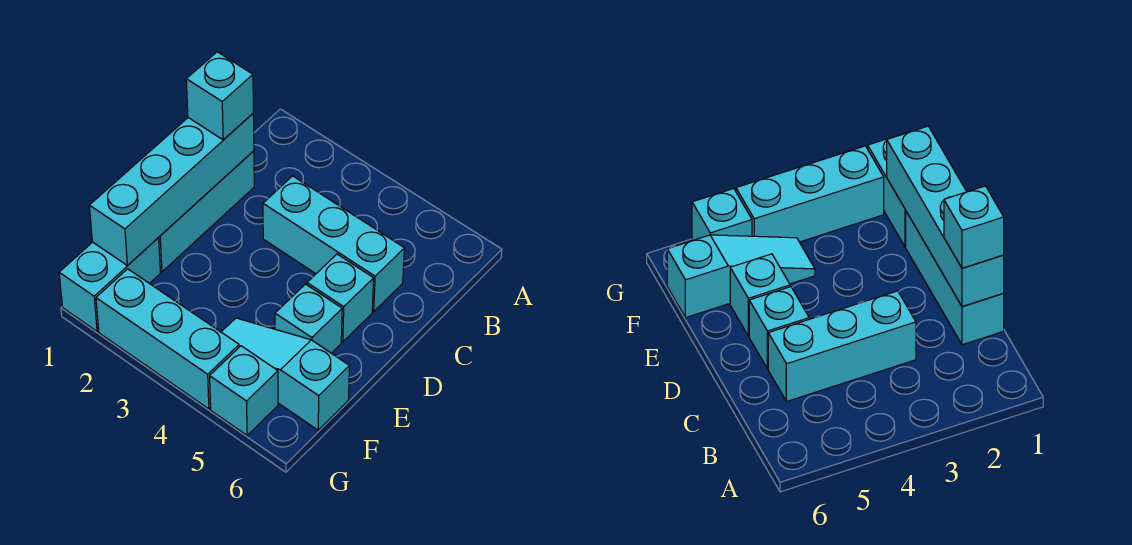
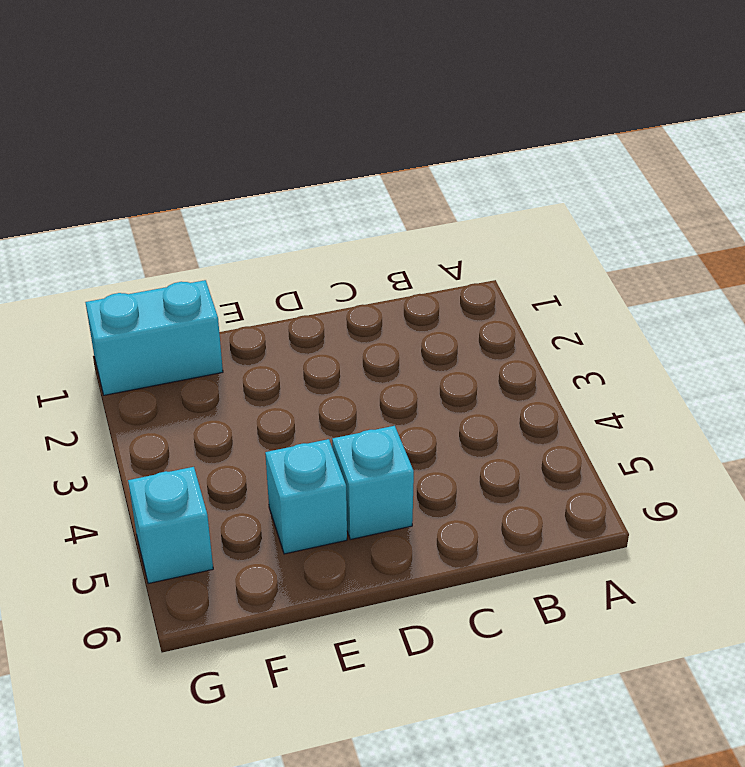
none -> cyan brick C1:E1 level 1
none -> cyan brick C3:C5 level 1

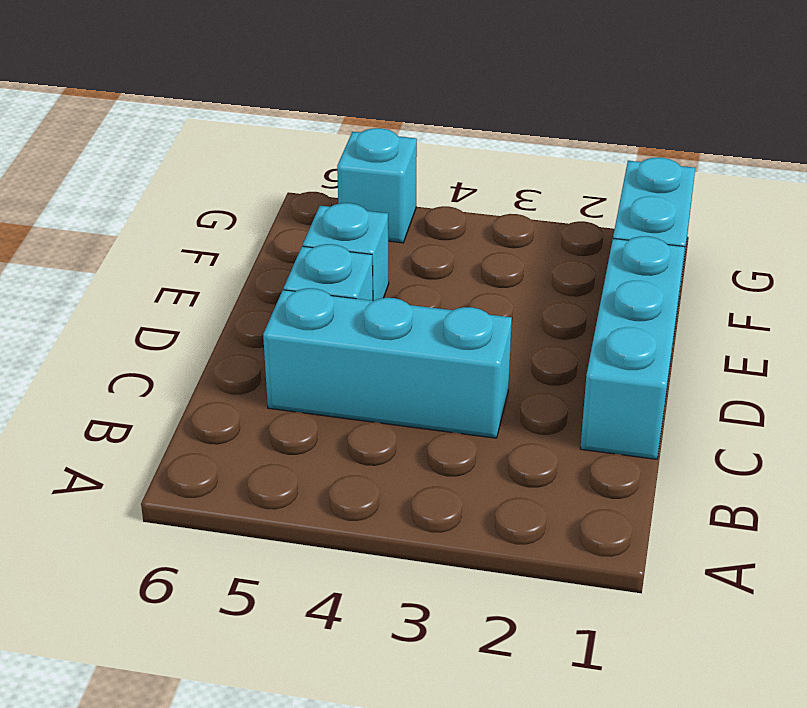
none -> cyan slope F4:F6 level 1 top 6
none -> cyan brick G2:G4 level 1

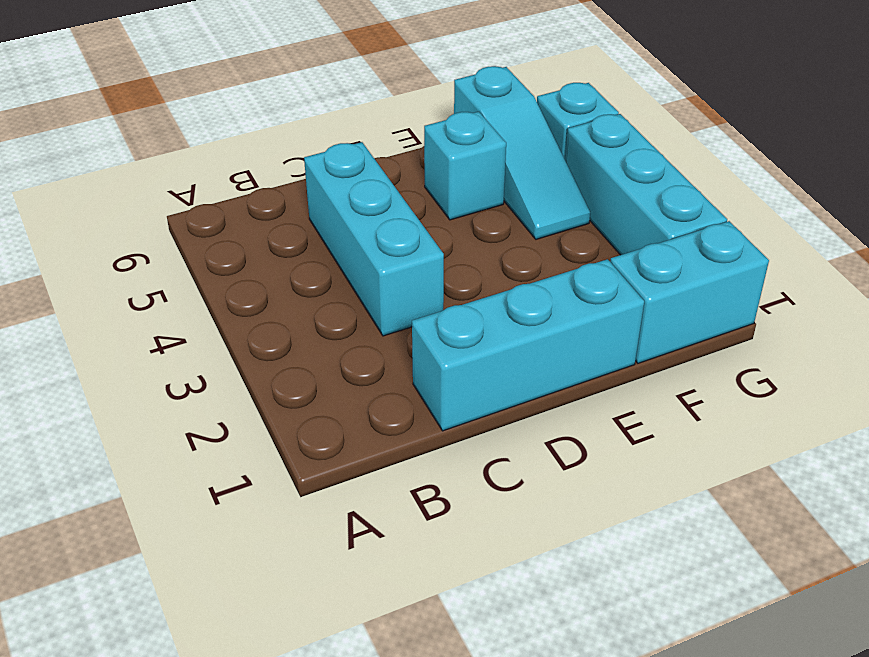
none -> cyan brick D5 level 1
none -> cyan brick C1:F1 level 2

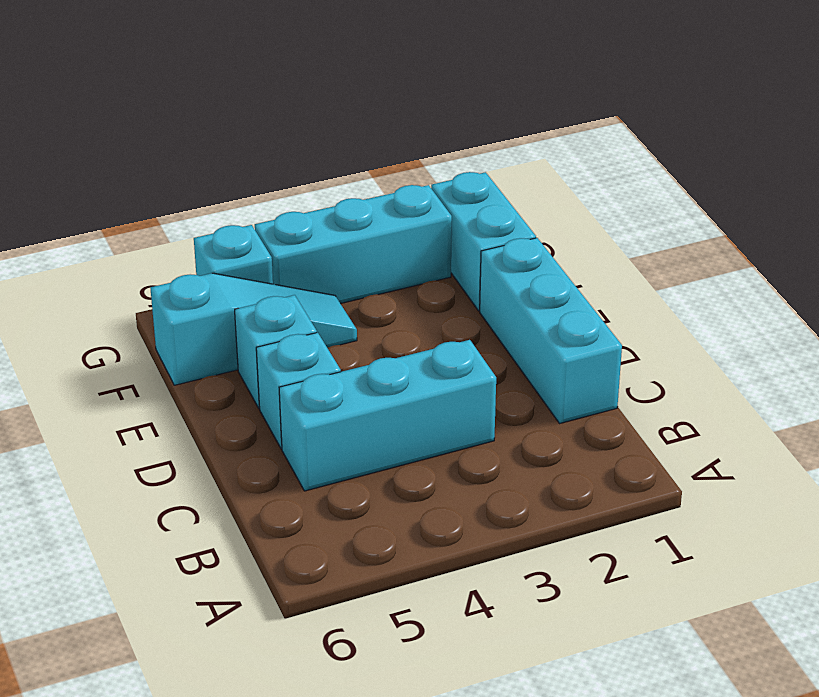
none -> cyan brick C1:F1 level 2
none -> cyan brick C1 level 3

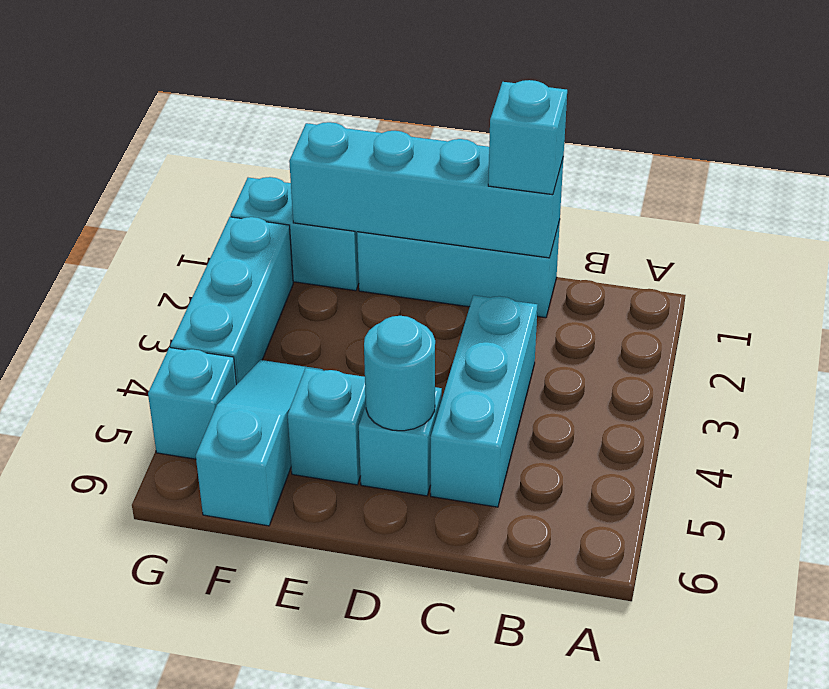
cyan round brick D5 level 2 -> none

